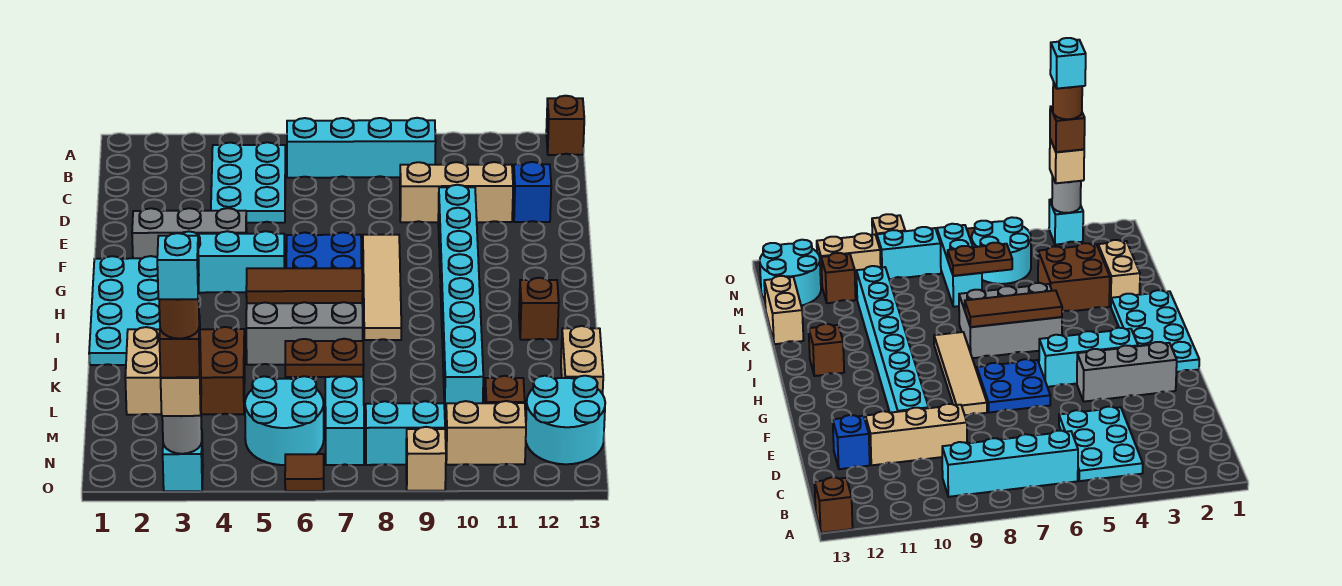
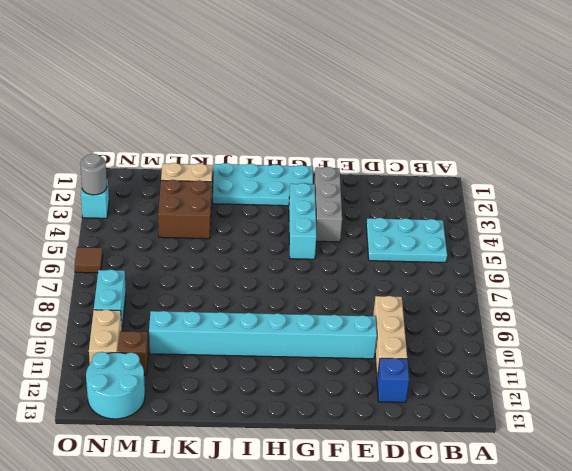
none -> brown brick A13 level 1
none -> cyan brick B6:B9 level 1
none -> blue plate F6:G7 level 1
none -> tan tile F8:I8 level 1

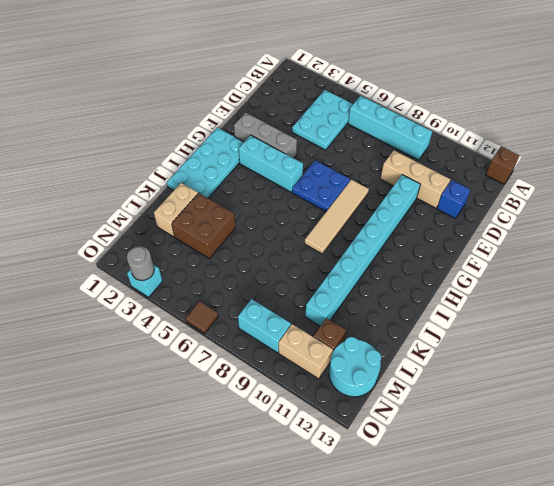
none -> grey brick I5:J7 level 1
none -> brown brick I12 level 1
none -> tan brick K13:L13 level 1
none -> cyan brick L7:N7 level 1

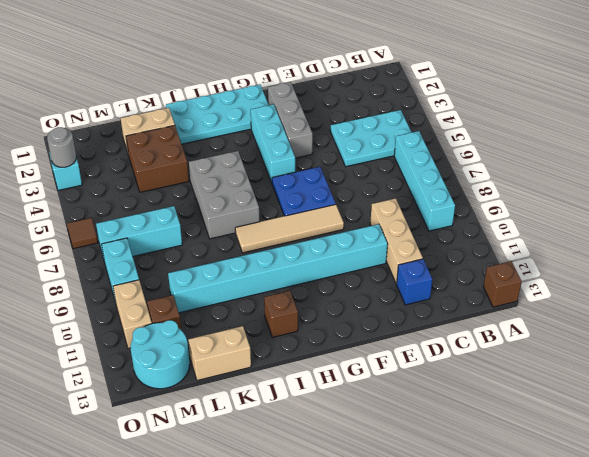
none -> cyan round brick M5:N6 level 1
none -> tan brick O9 level 1
none -> brown tile I5:I7 level 2
none -> brown plate L6:L7 level 2

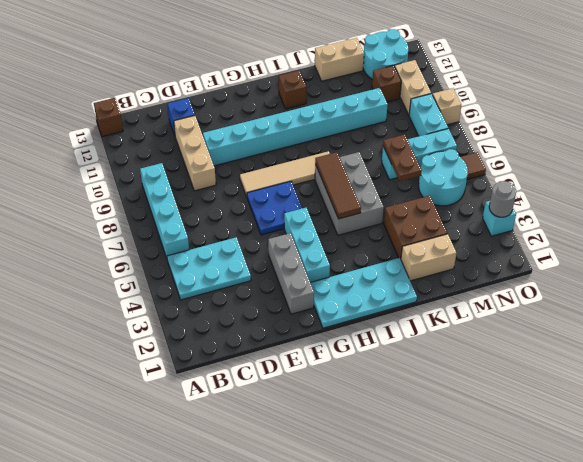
none -> tan brick O3 level 3
none -> brown brick O3 level 4
none -> brown round brick O3 level 5
none -> cyan brick O3 level 6

